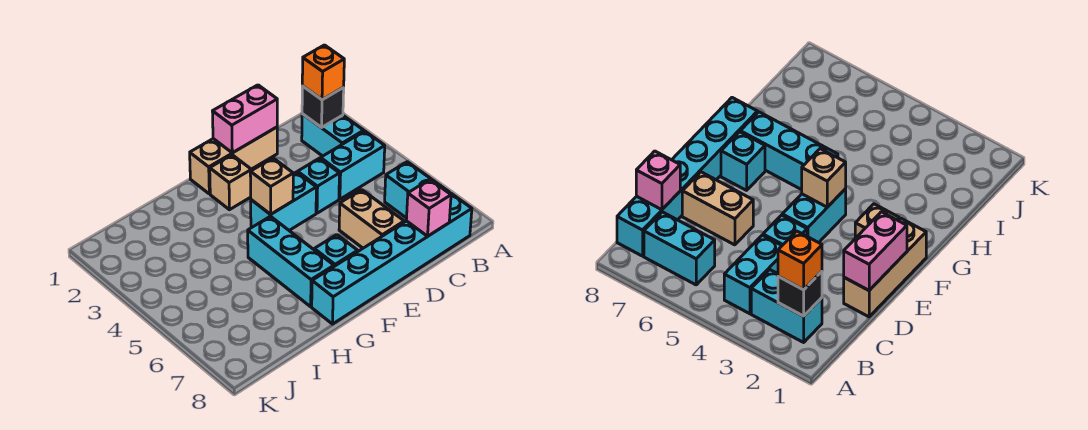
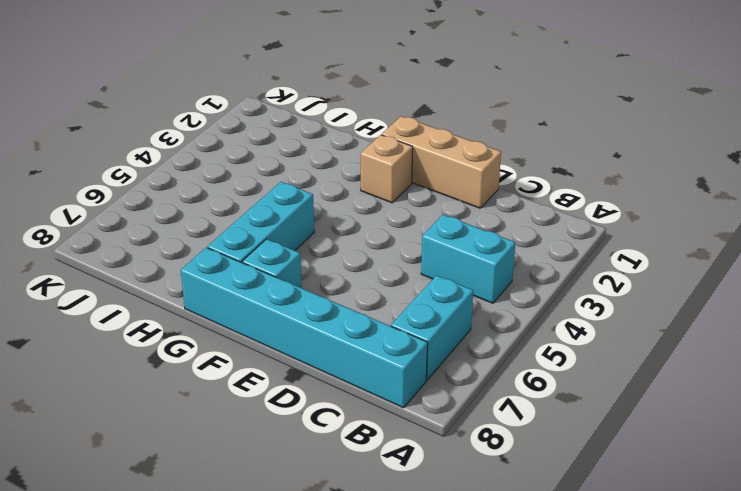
none -> cyan brick B2:B3 level 1
none -> cyan brick D4 level 1
none -> tan brick D6:D7 level 1

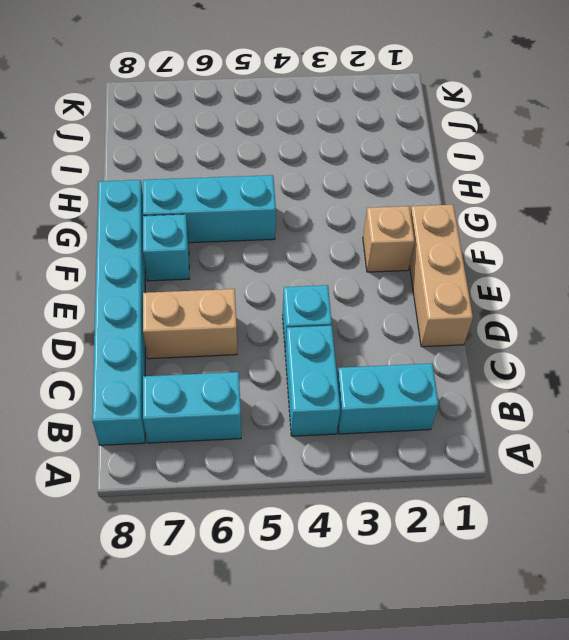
none -> cyan brick E4:F4 level 1
none -> black brick B2 level 2
none -> pink brick C8 level 2

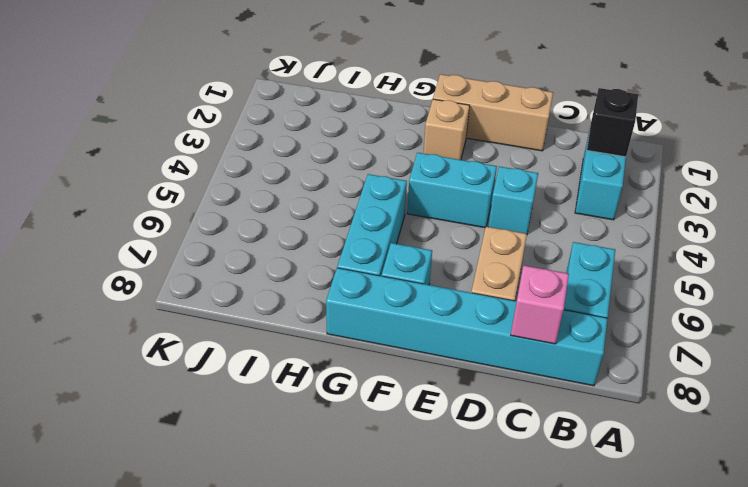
none -> cyan brick B4:C4 level 1
none -> pink brick D1:E1 level 2
none -> tan brick F4 level 2

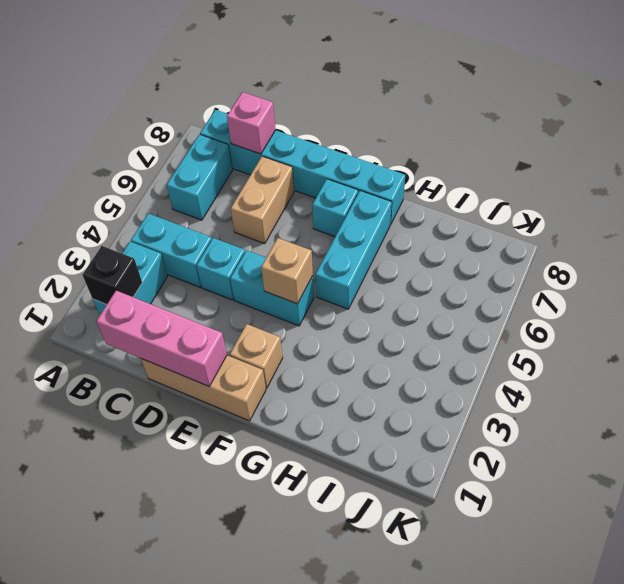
pink brick C1:E1 level 2 -> pink brick D1:E1 level 2
none -> orange brick B2 level 3

